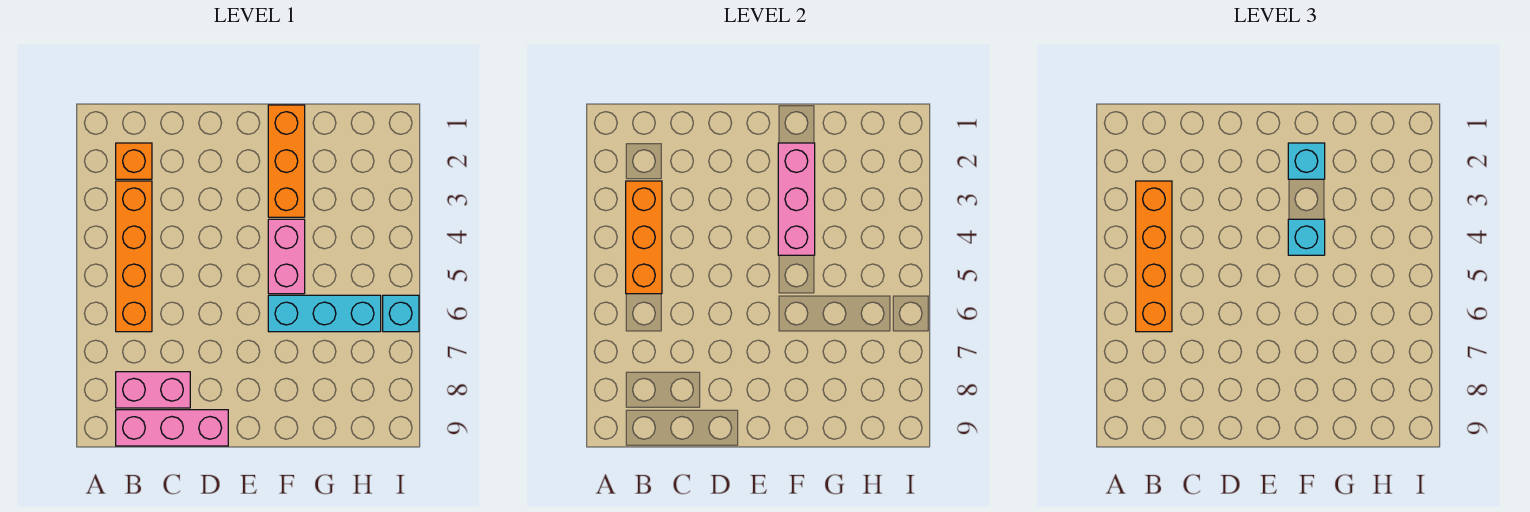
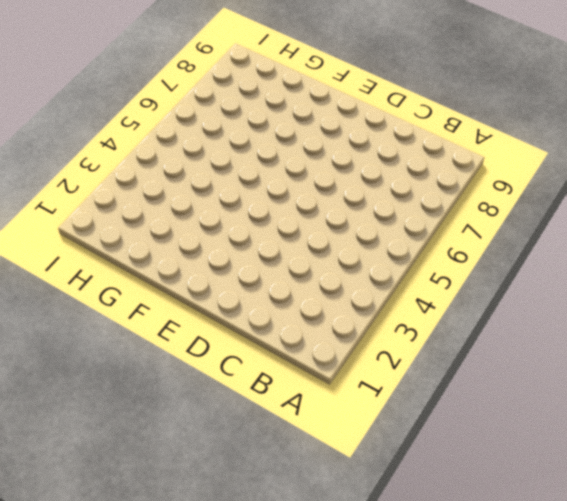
none -> orange brick B2 level 1
none -> orange brick B3:B6 level 1
none -> pink brick B8:C8 level 1

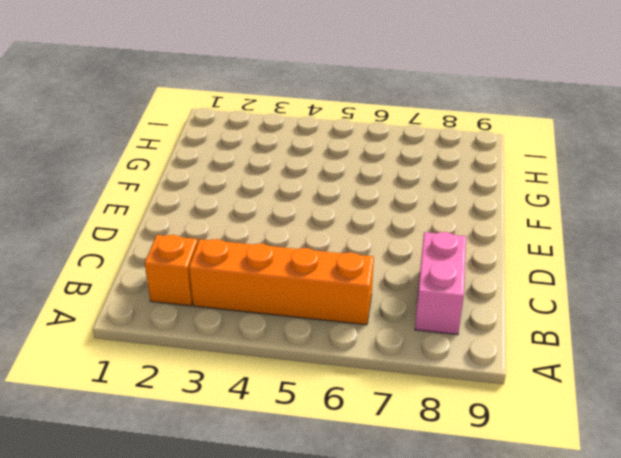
none -> pink brick B9:D9 level 1
none -> orange brick F1:F3 level 1
none -> pink brick F4:F5 level 1

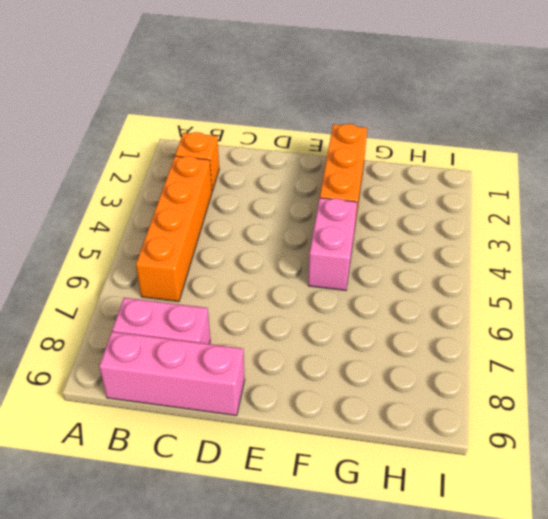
none -> cyan brick F6:H6 level 1
none -> cyan brick I6 level 1
none -> orange brick B3:B5 level 2

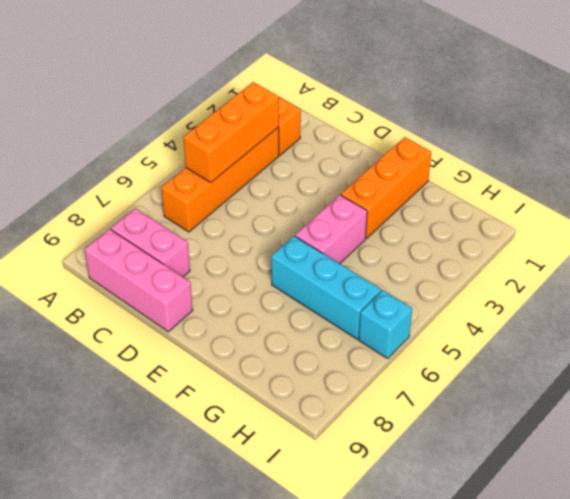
none -> pink brick F2:F4 level 2
none -> orange brick B3:B6 level 3
none -> cyan brick F2 level 3

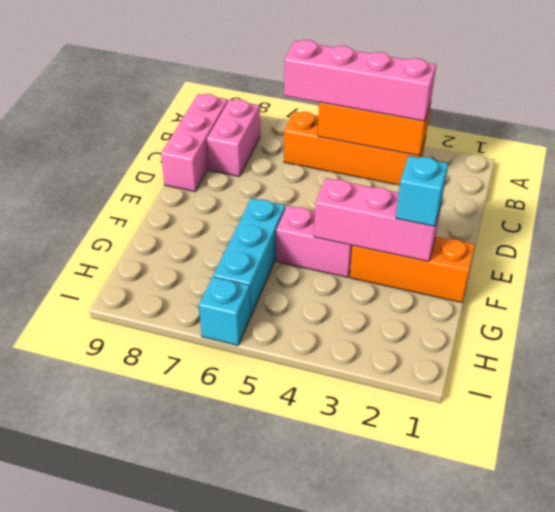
pink brick B3:B6 level 3 -> orange brick B3:B6 level 3
none -> orange brick B2 level 1
none -> cyan brick F4 level 3

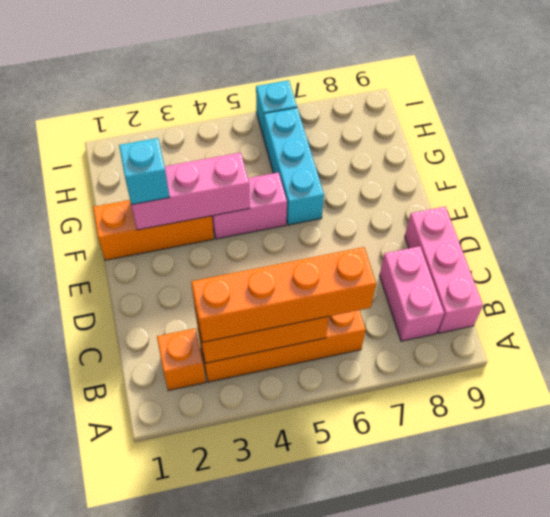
none -> cyan brick F4 level 3

